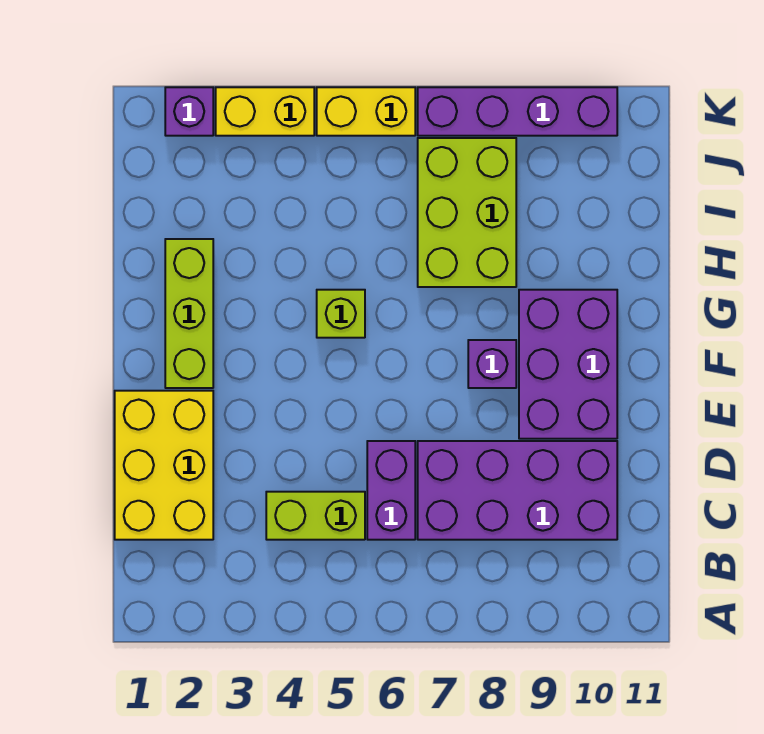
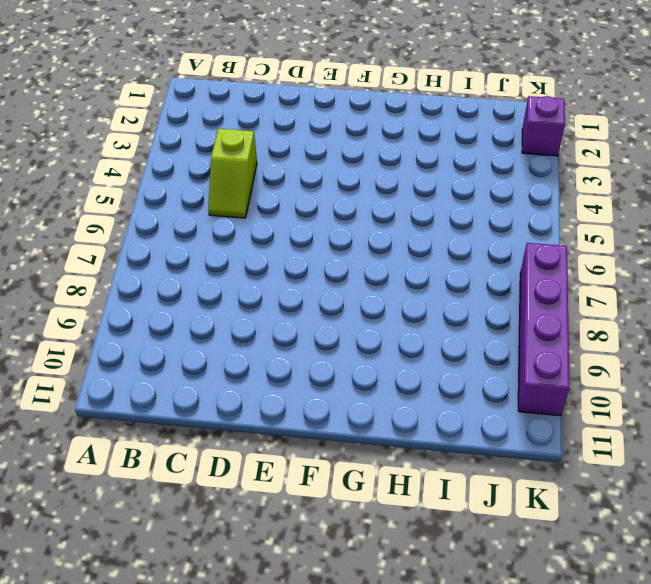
lime slope C4:C5 level 1 top 4 -> lime brick C4:C5 level 1
none -> yellow brick C1:E2 level 1
none -> purple brick C6:D6 level 1
none -> purple brick C7:D10 level 1

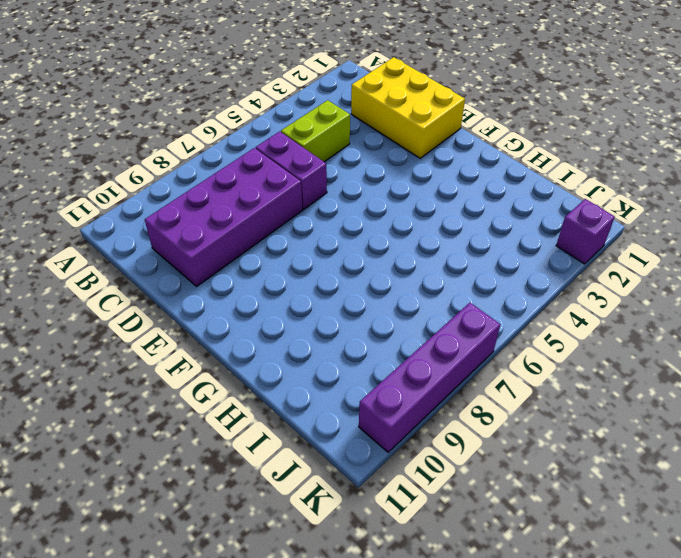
none -> purple brick E9:G10 level 1
none -> lime brick F2:H2 level 1
none -> purple brick F8 level 1

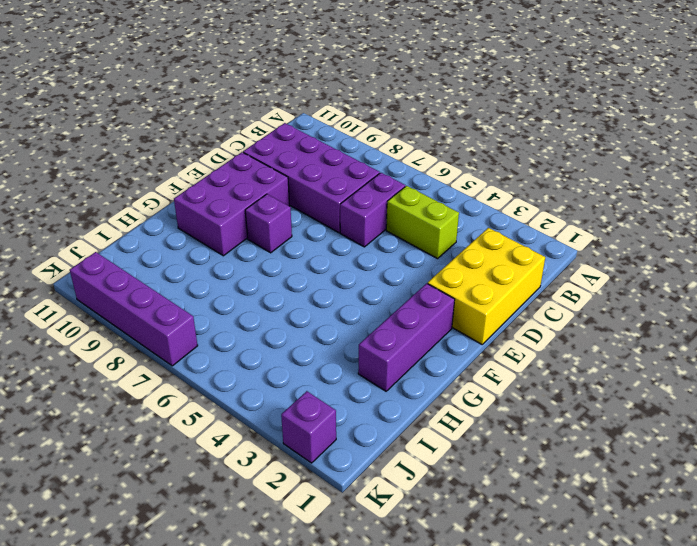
purple brick F2:H2 level 1 -> lime brick F2:H2 level 1
none -> lime brick G5 level 1
none -> lime brick H7:J8 level 1
none -> yellow brick K3:K4 level 1

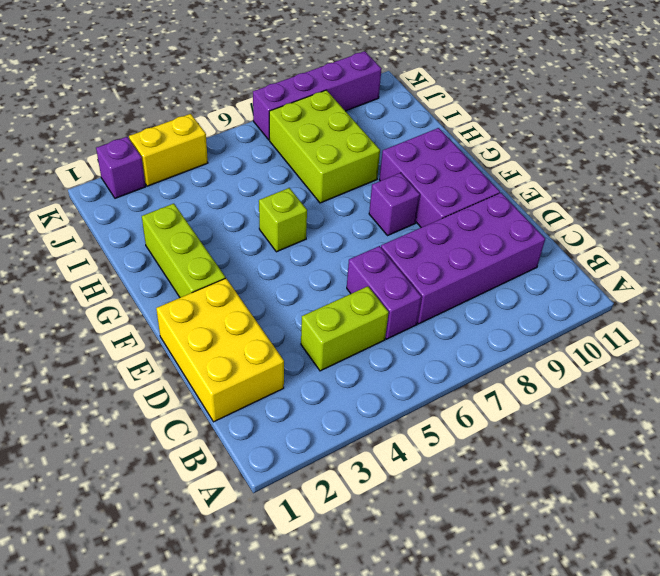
none -> yellow brick K5:K6 level 1

